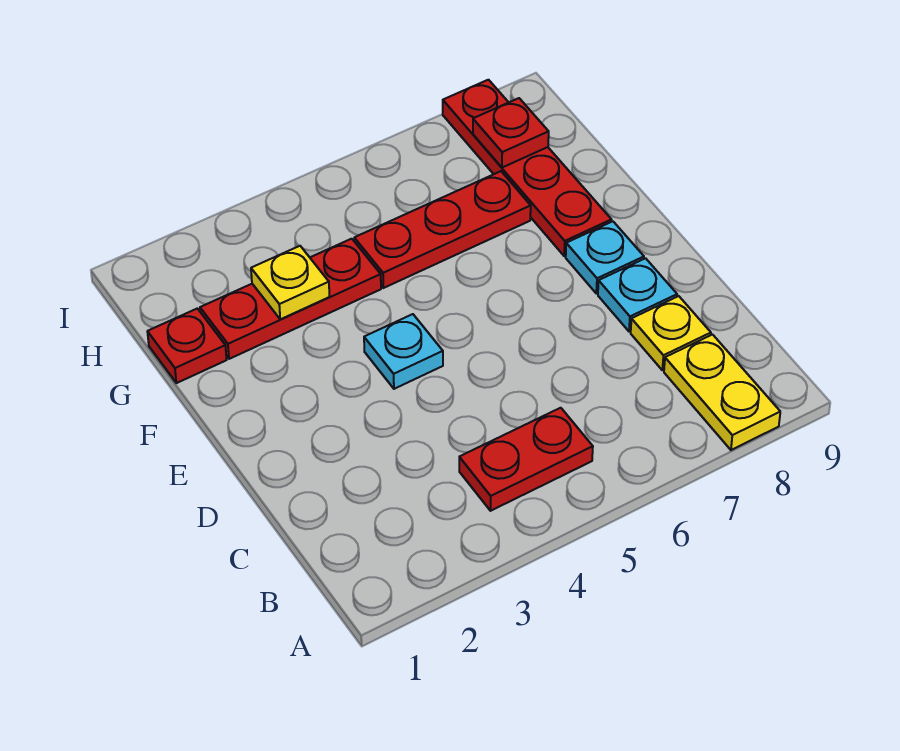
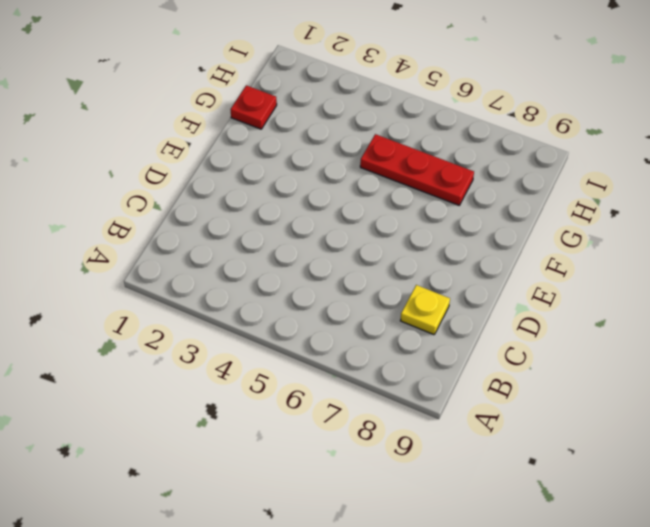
none -> yellow plate A8:B8 level 1
none -> red plate B4:B5 level 1
none -> cyan plate D8 level 1

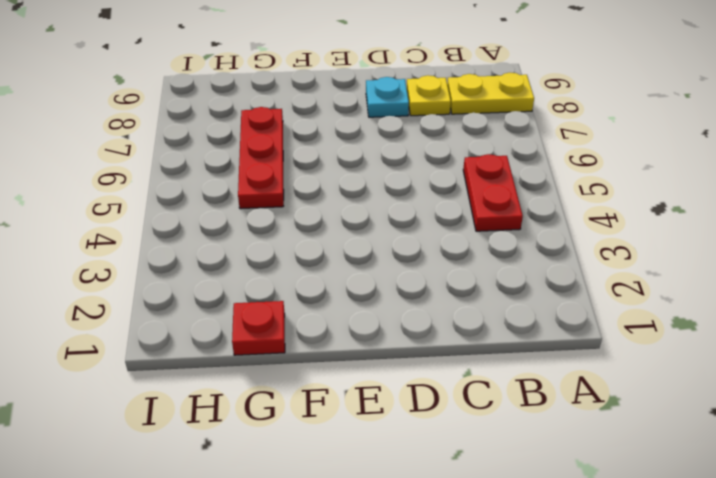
none -> cyan plate E4 level 1
none -> cyan plate E8 level 1
none -> red plate F8:I8 level 1

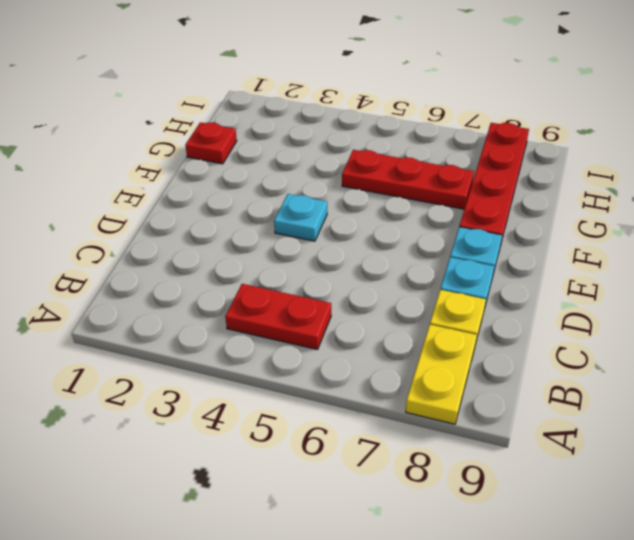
none -> red plate G2:G4 level 1
none -> yellow plate G3 level 2
none -> red plate H8 level 2

